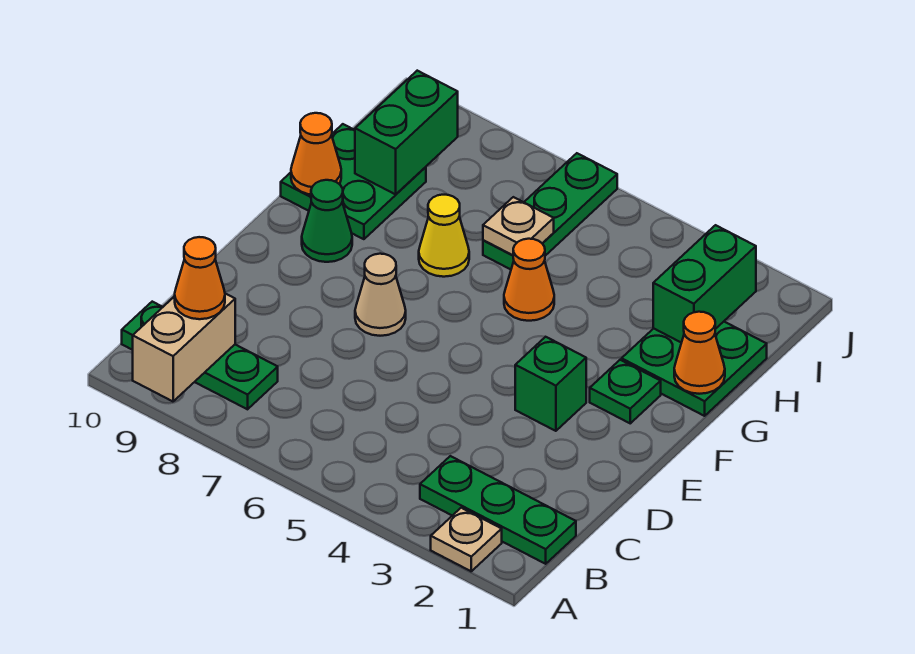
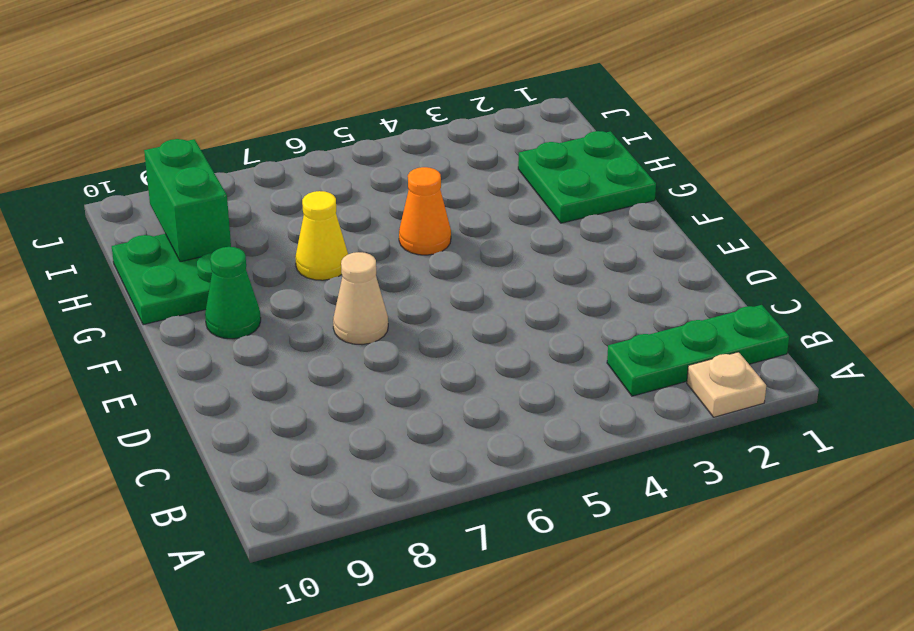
none -> green plate B8:B10 level 1
none -> green brick E3 level 1
none -> green plate F2 level 1

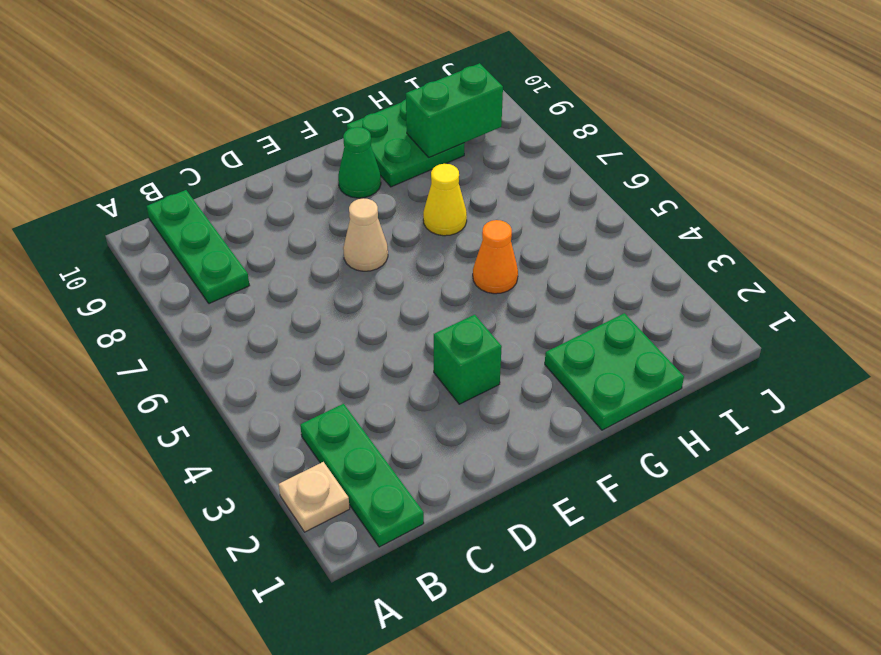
none -> green plate F2 level 1
none -> green plate H6:J6 level 1
none -> tan brick A9:B9 level 2

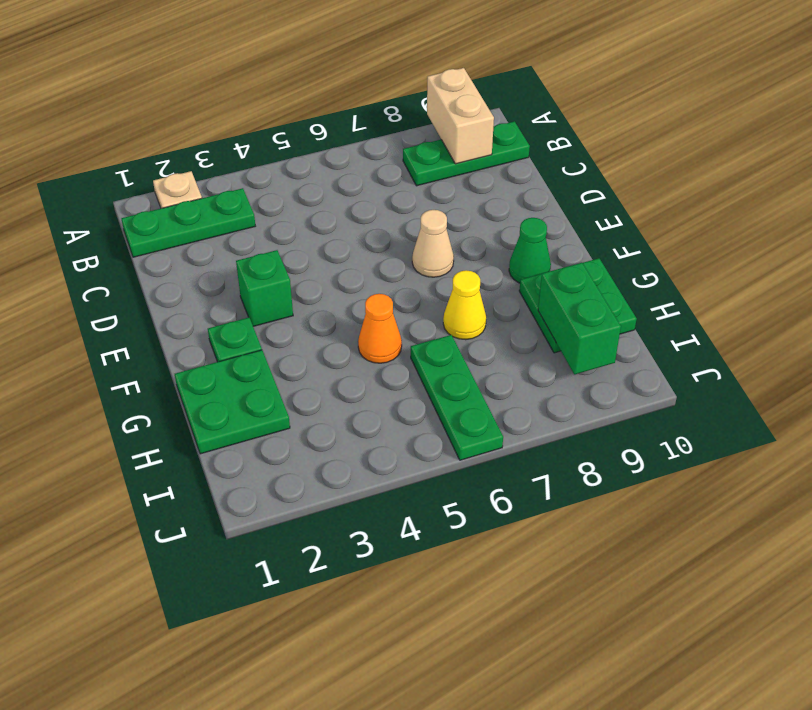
none -> orange cone G1 level 2
none -> orange cone G10 level 2
none -> green brick H2:I2 level 2

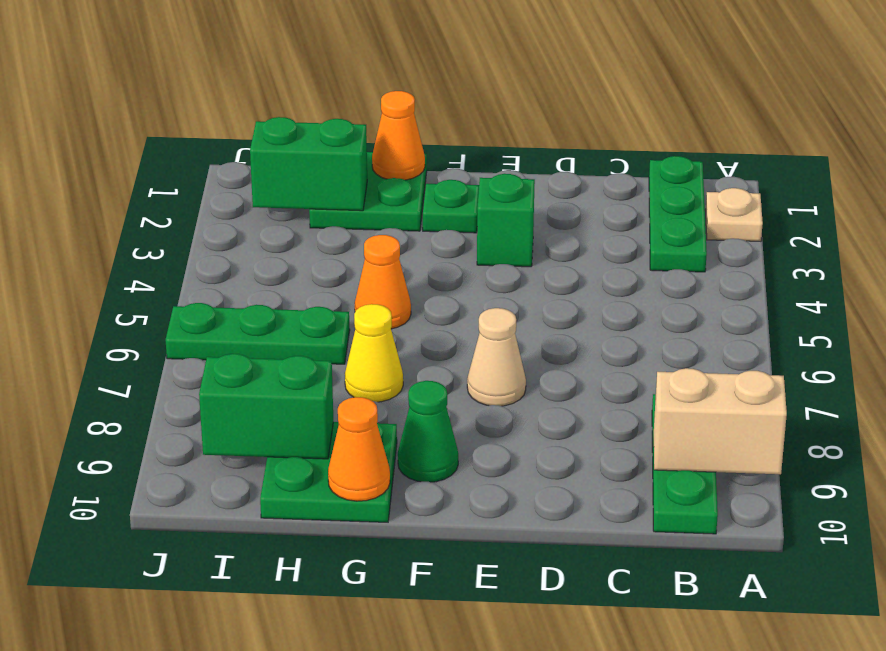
none -> tan plate H6 level 2
none -> orange cone B9 level 3

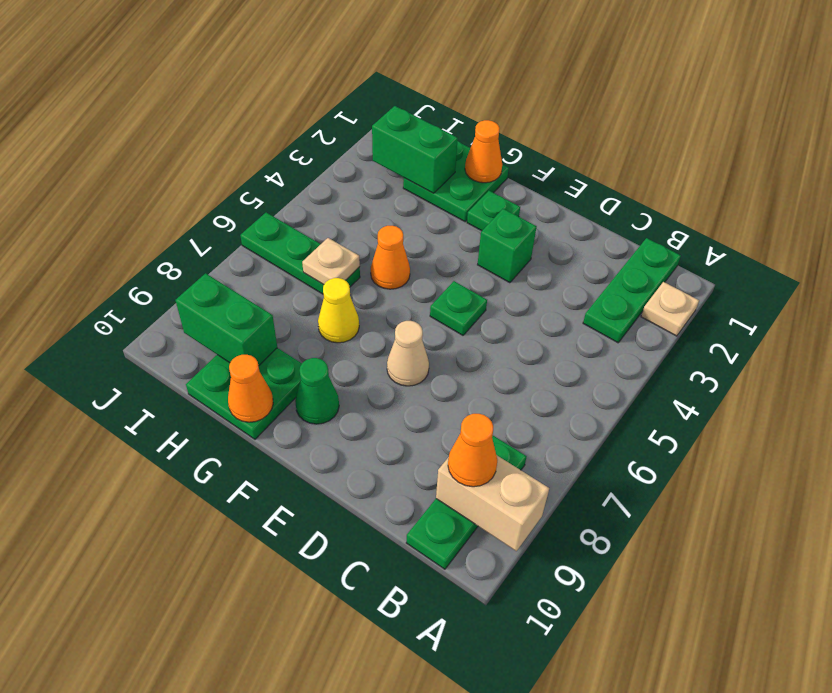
green plate E5 level 1 -> none

